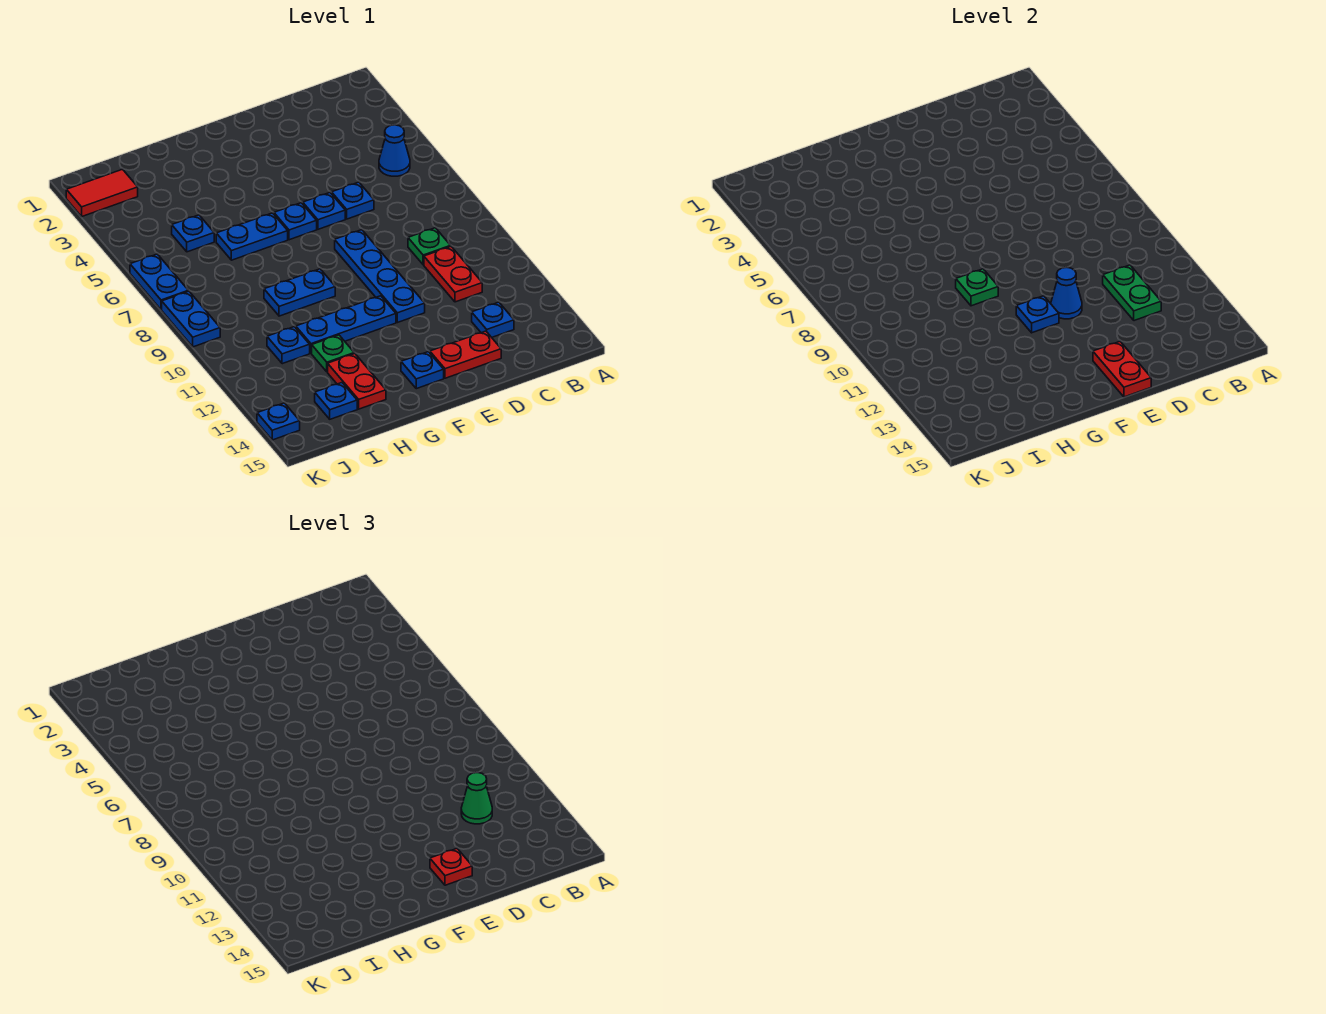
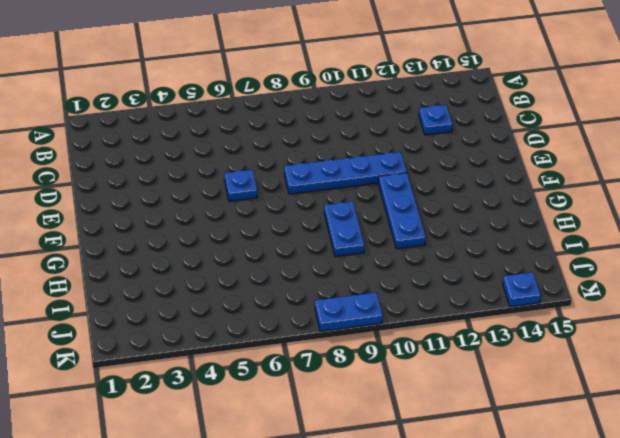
none -> blue cone B5 level 1
none -> green plate C9 level 1
none -> red plate C10:C11 level 1

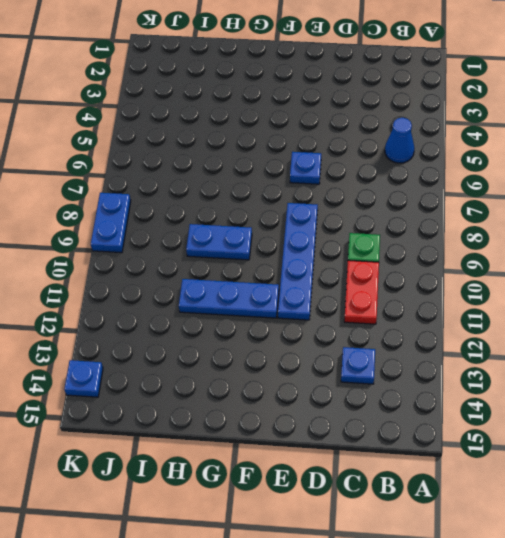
none -> blue plate D6 level 1
none -> red plate D14:E14 level 1
none -> blue plate F6 level 1

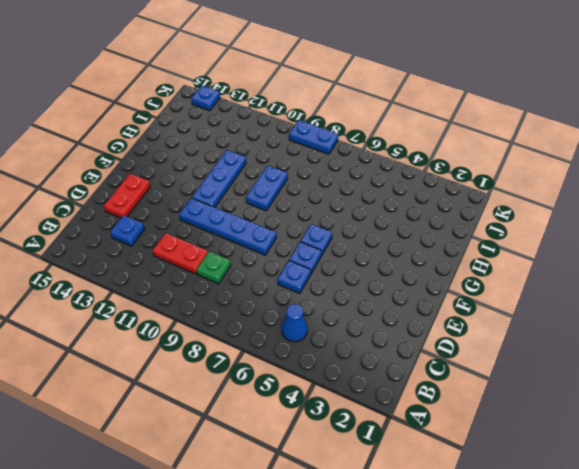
none -> blue plate F14 level 1
none -> blue plate G6:H6 level 1
none -> green plate H12 level 1

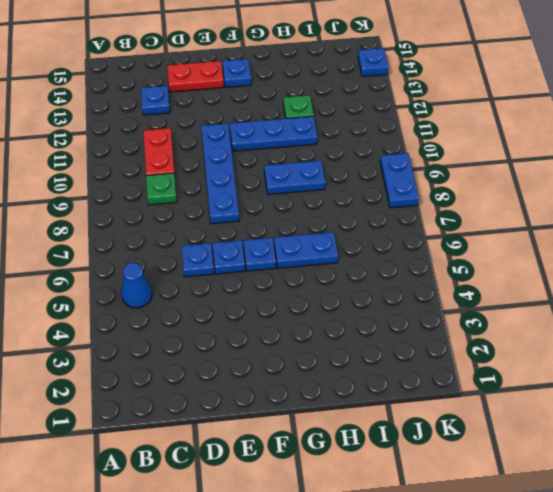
none -> red plate H13:H14 level 1
none -> blue plate I5 level 1
none -> blue plate I11 level 1

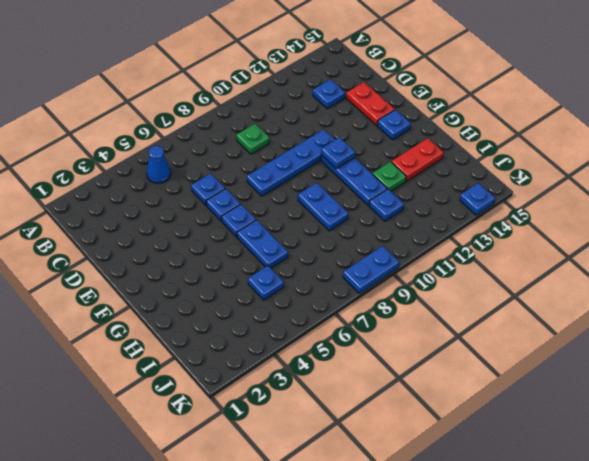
none -> red plate C10:C11 level 1
none -> blue plate I14 level 1
none -> red tile J2:K2 level 1

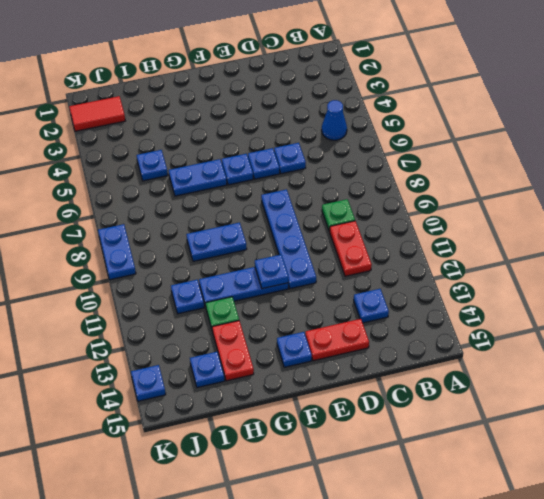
none -> blue plate K6:K7 level 1
none -> green plate C11:C12 level 2
none -> blue cone E11 level 2

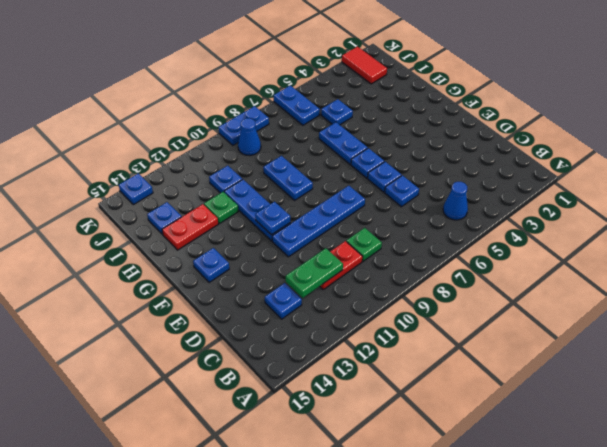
blue plate J6:K6 level 1 -> blue plate K6:K7 level 1
blue cone J9 level 1 -> blue cone E11 level 2
none -> red plate D14:E14 level 1
none -> red plate E14:E15 level 2
none -> green plate G9 level 2

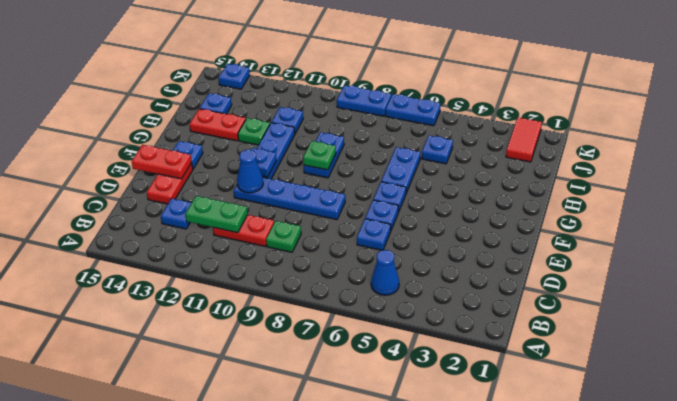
none -> green cone C12 level 3
none -> red plate E14 level 3

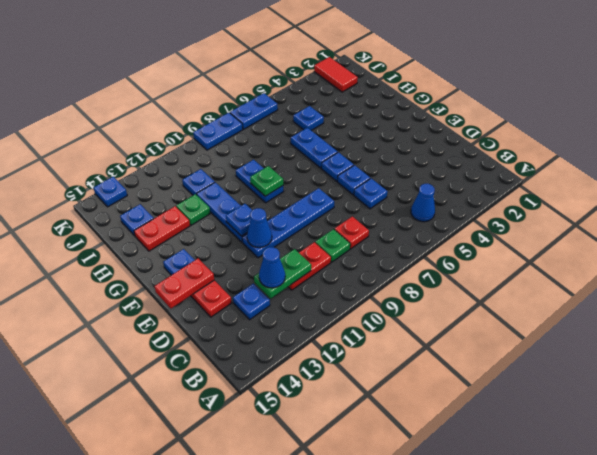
red plate C8 level 1 -> red plate E14 level 3
blue cone C12 level 3 -> green cone C12 level 3

